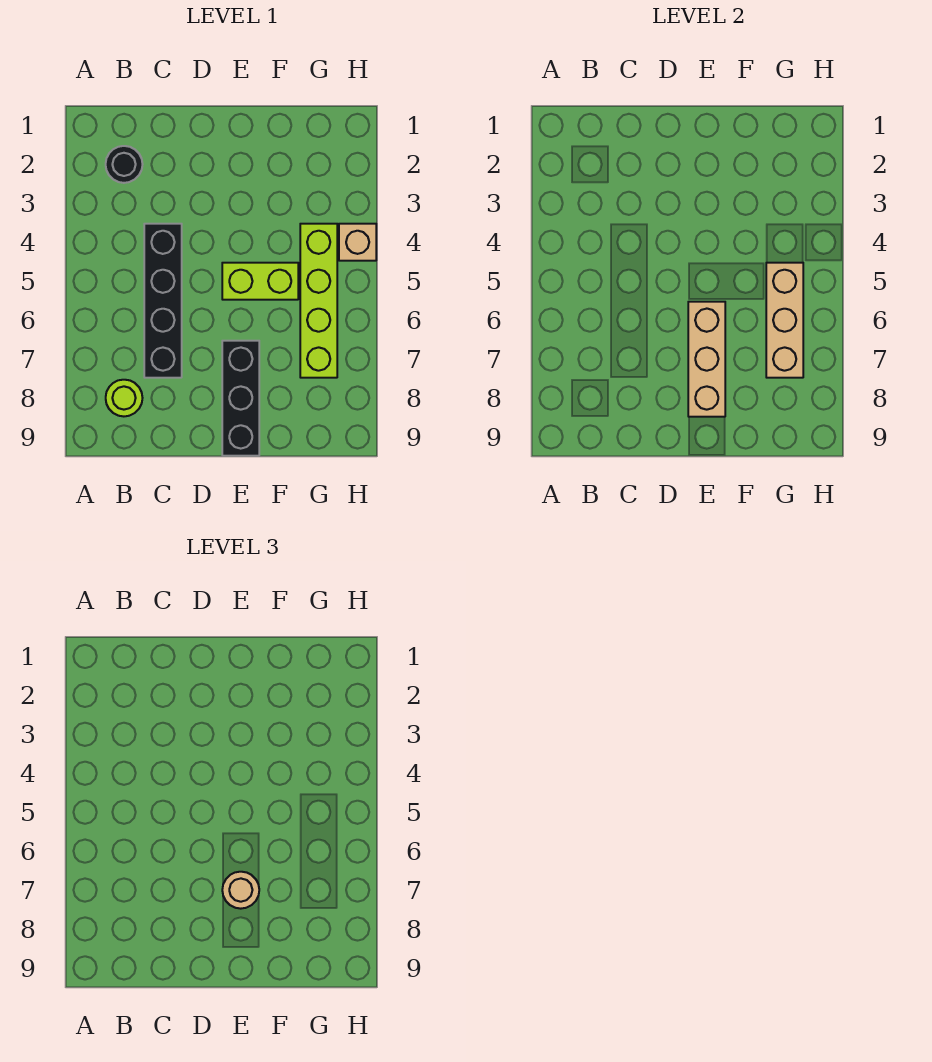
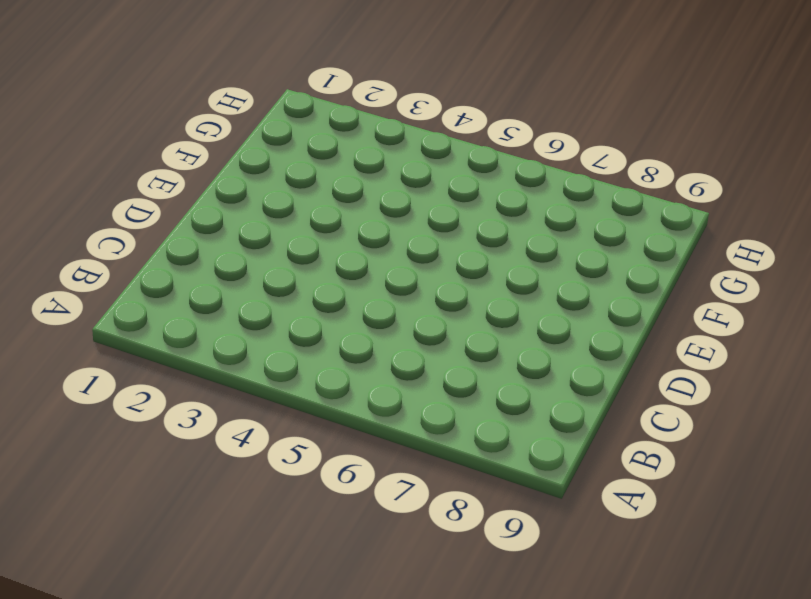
none -> black round brick B2 level 1
none -> lime round brick B8 level 1

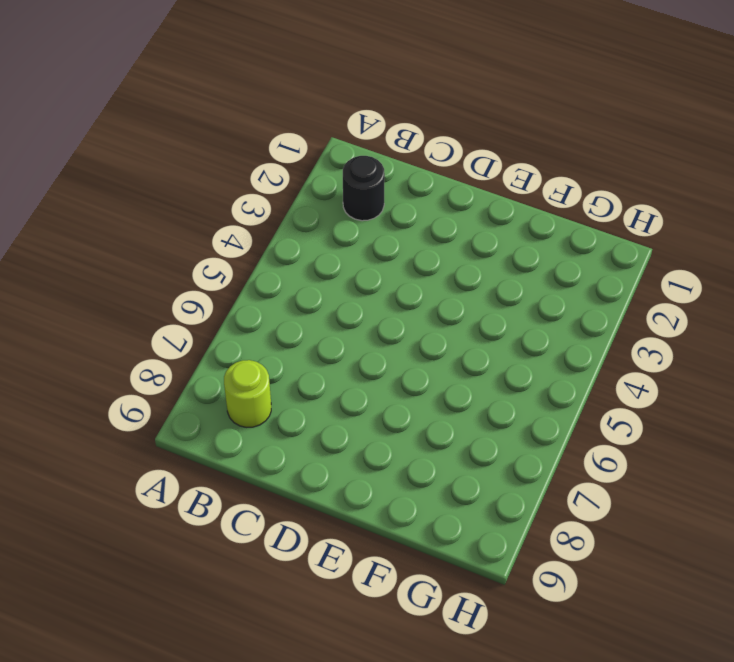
none -> black brick C4:C7 level 1
none -> lime brick E5:F5 level 1

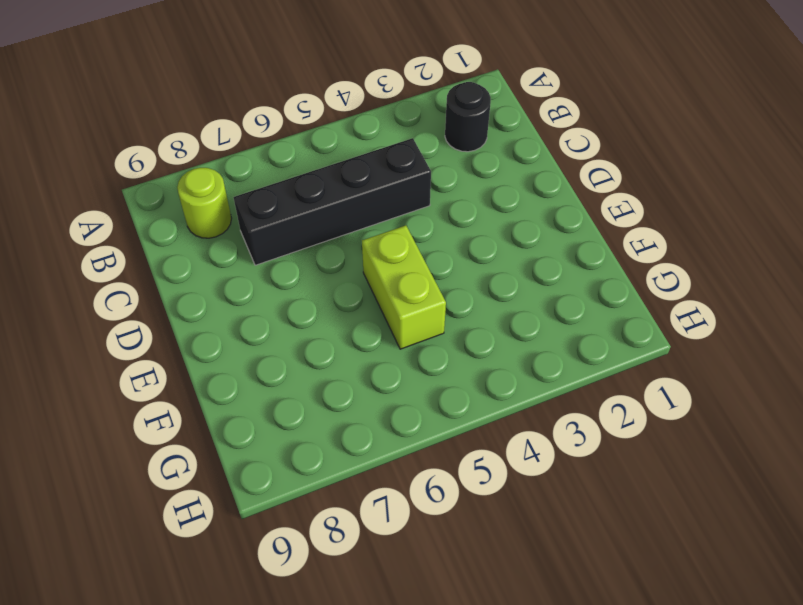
none -> black brick E7:E9 level 1
none -> lime brick G4:G7 level 1

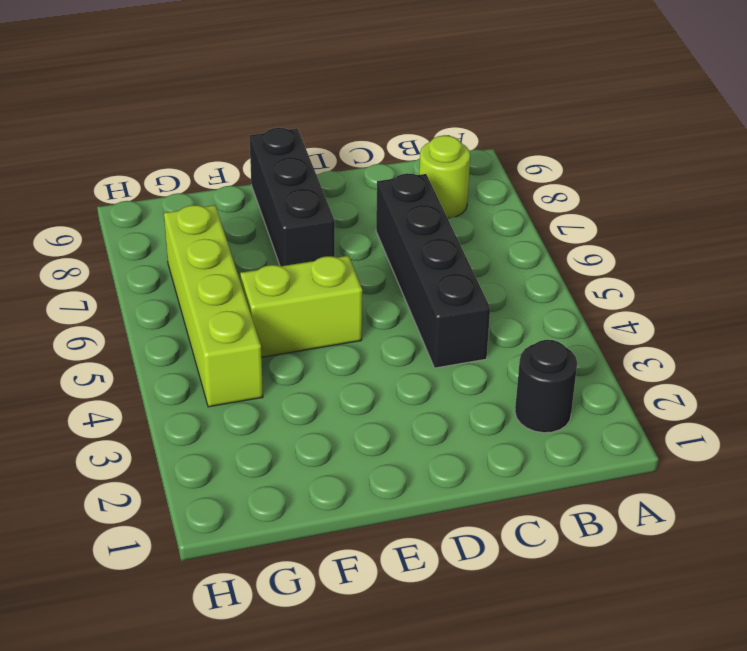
none -> tan brick H4 level 1
none -> tan brick E6:E8 level 2

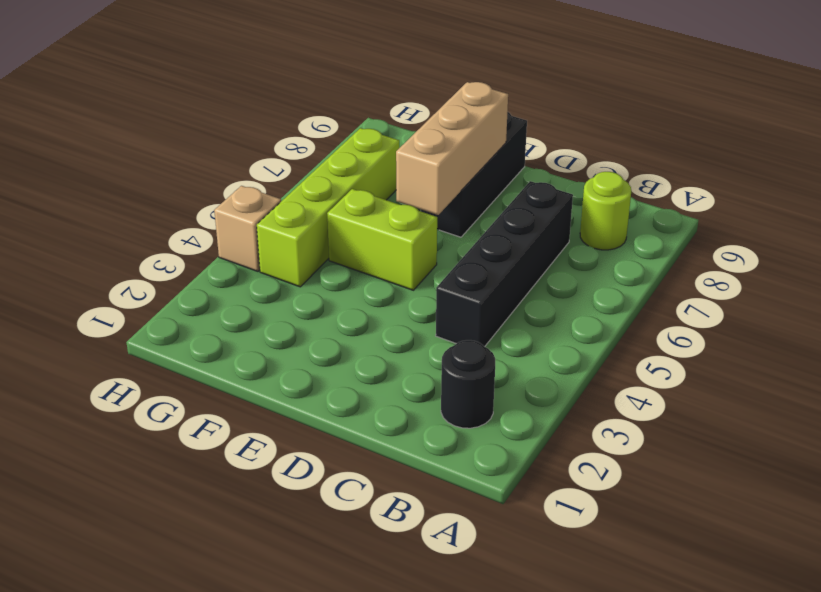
none -> tan brick G5:G7 level 2
none -> tan round brick E7 level 3

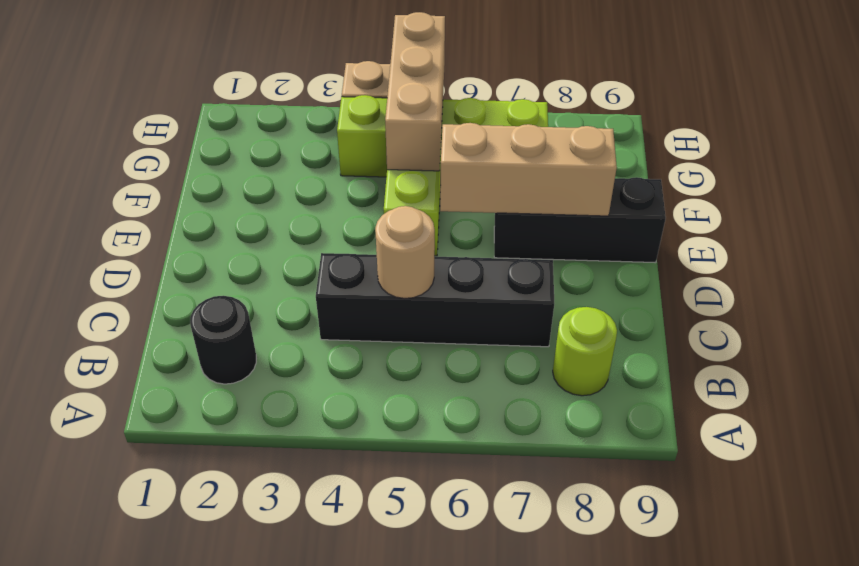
tan round brick C5 level 2 -> tan round brick E7 level 3
tan brick F5:H5 level 2 -> tan brick G5:G7 level 2

